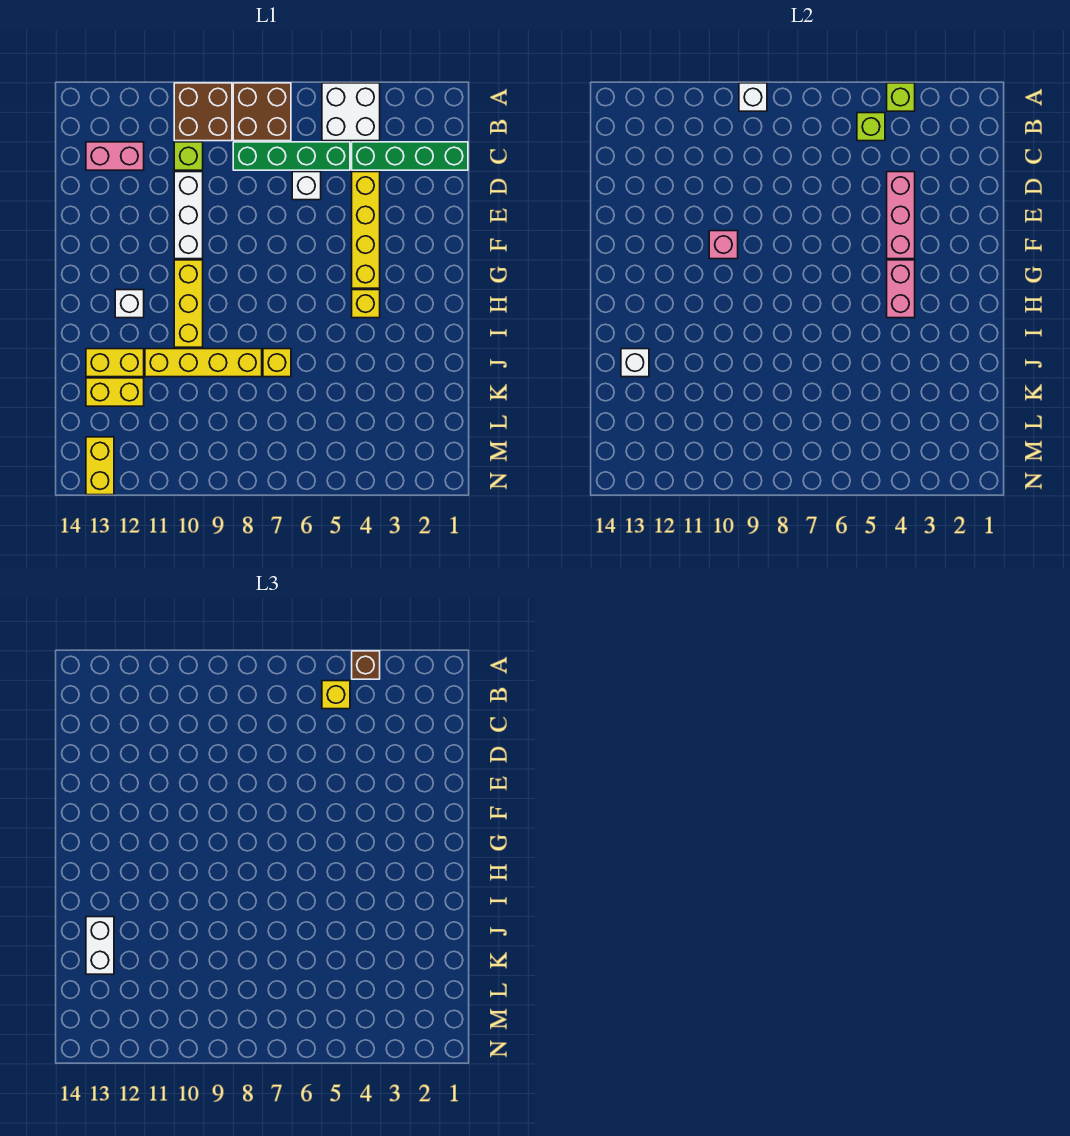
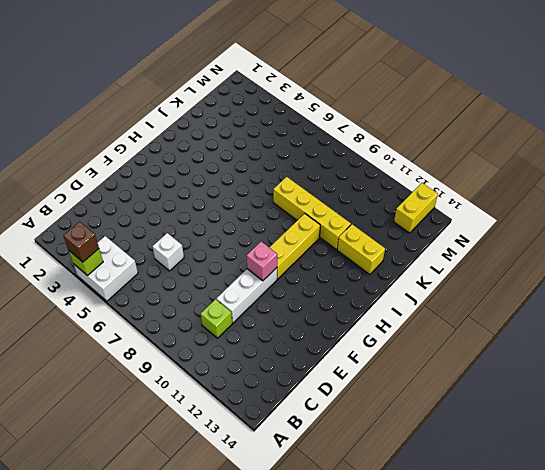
none -> brown brick A7:B8 level 1
none -> brown brick A9:B10 level 1
none -> green brick C1:C4 level 1

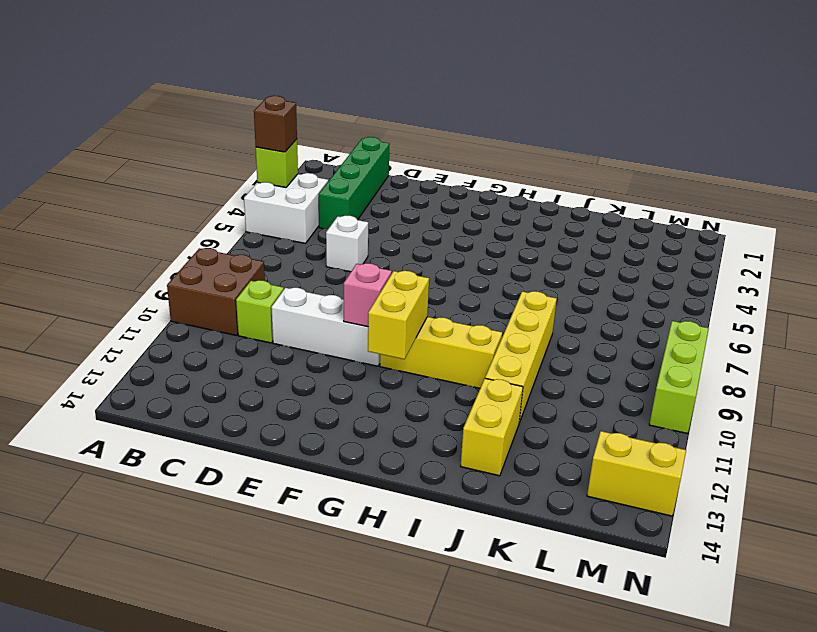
yellow brick G10:G11 level 2 -> yellow brick K12:K13 level 1
lime brick N8:N10 level 1 -> none
none -> brown brick A7:B8 level 1
none -> green brick C5:C8 level 1
none -> pink brick C12:C13 level 1

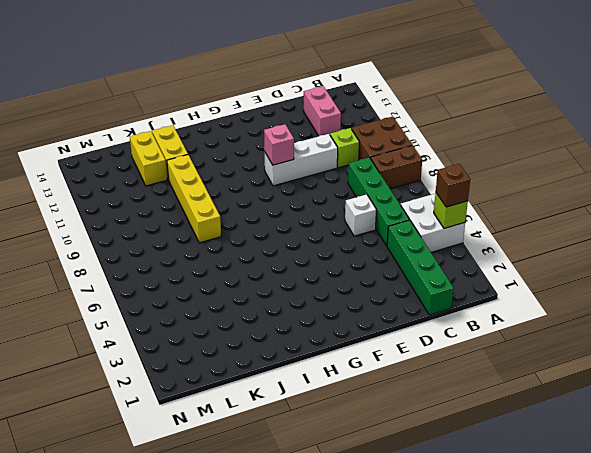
brown brick A8:B8 level 1 -> brown brick A7:B8 level 1
none -> yellow brick D4:G4 level 1
none -> yellow brick G10:I10 level 1
none -> yellow brick H4 level 1

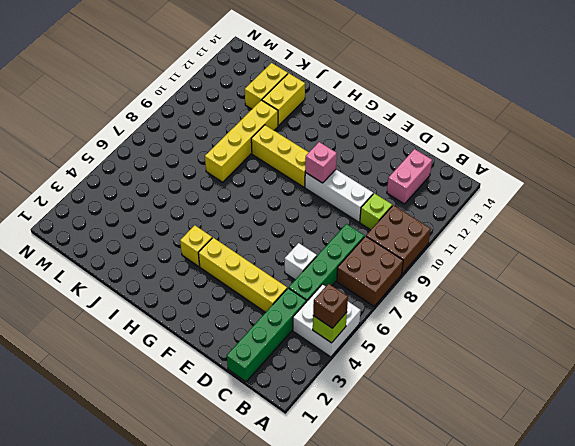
none -> white brick H12 level 1
none -> yellow brick J7 level 1
none -> yellow brick M13:N13 level 1

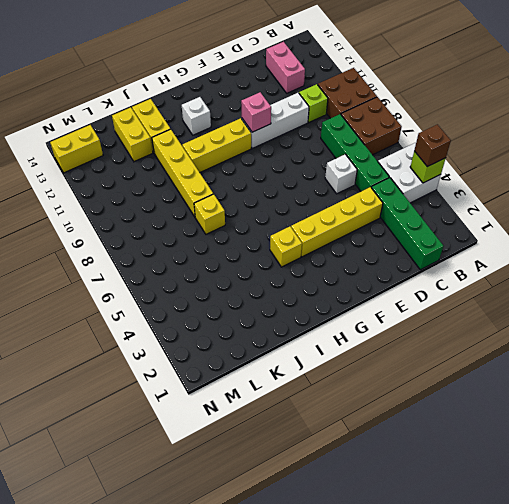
none -> white brick A9 level 2
none -> lime brick B5 level 2
none -> pink brick D4:F4 level 2

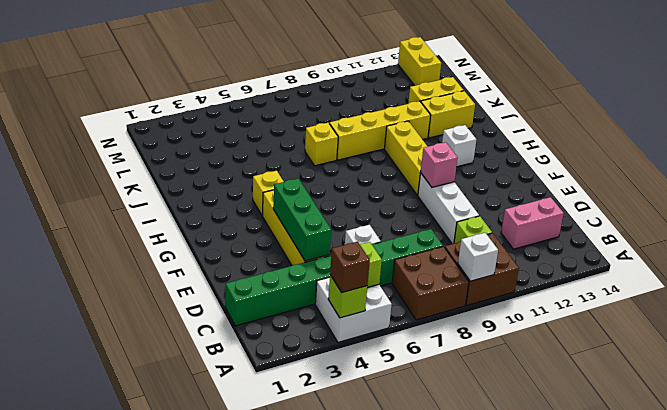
green brick D4:F4 level 2 -> pink brick D4:F4 level 2
none -> pink brick G4:H4 level 2
none -> white brick J13 level 2
none -> yellow brick B5 level 3

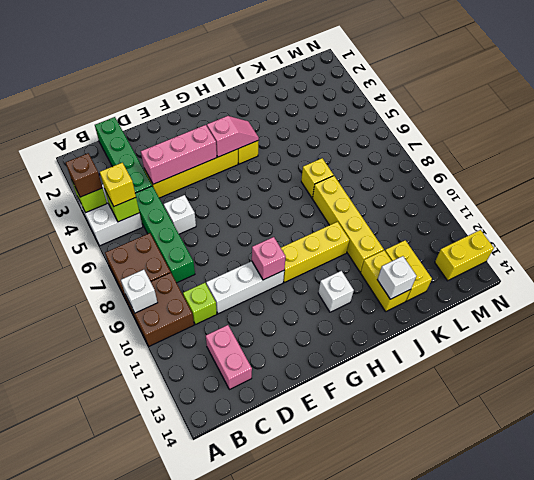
pink slope G4:H4 level 2 top G -> pink brick G4:H4 level 2
none -> white brick J13:K13 level 3

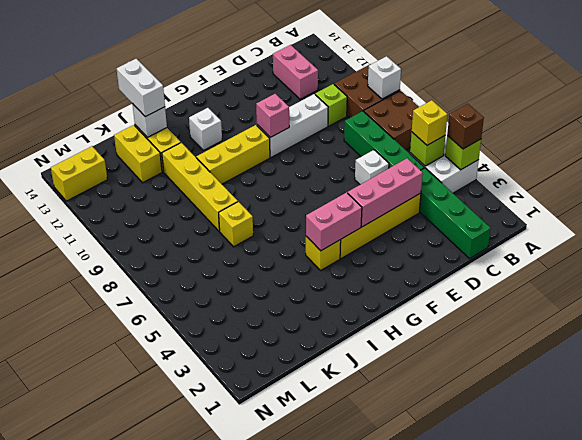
white brick J13:J14 level 3 -> white brick J13:K13 level 3

